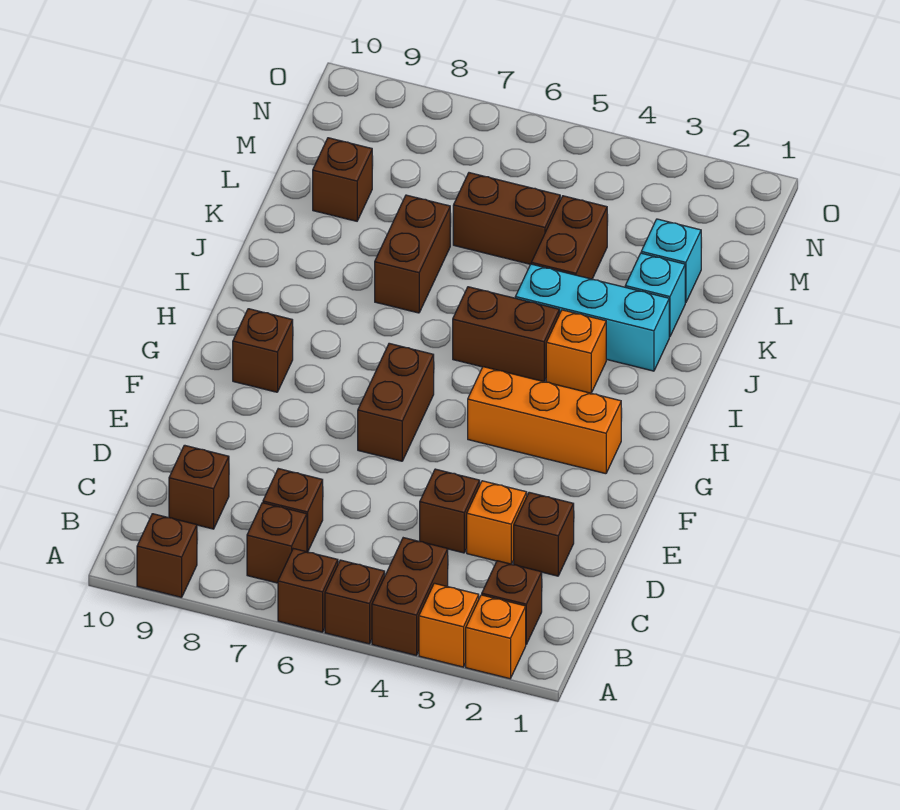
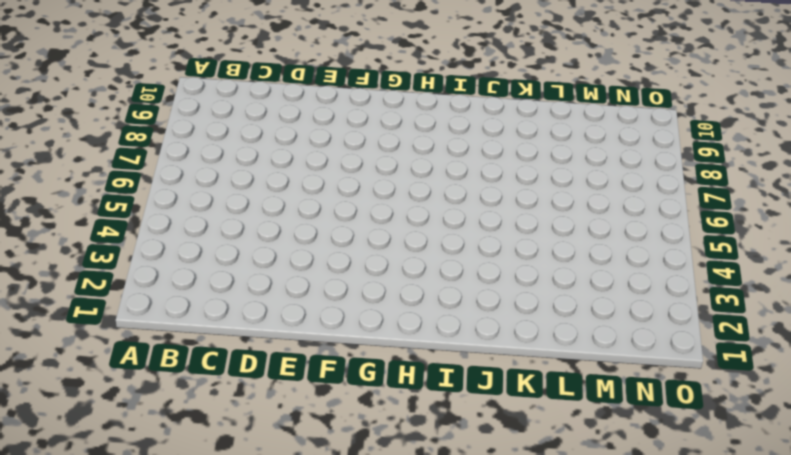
none -> orange brick A2 level 1
none -> orange brick A3 level 1
none -> brown brick A4:B4 level 1

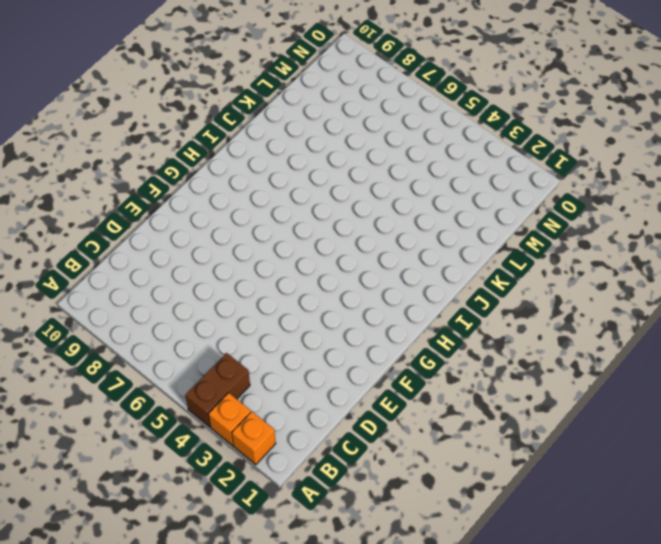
none -> brown brick A5 level 1
none -> brown brick A6 level 1
none -> brown brick A9 level 1

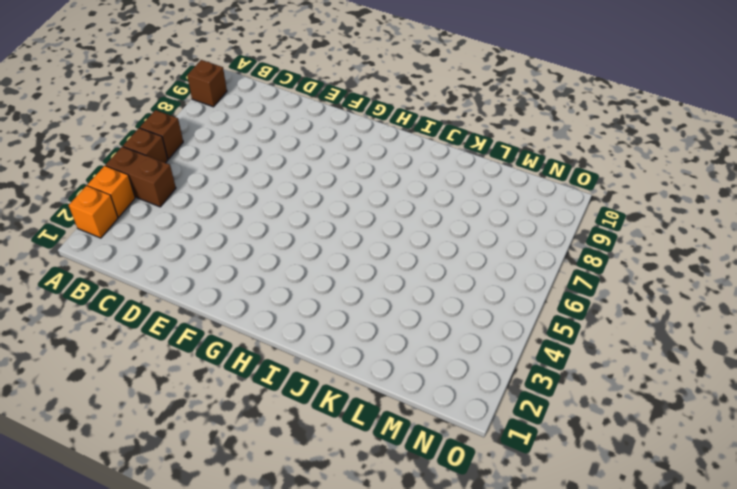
none -> brown brick B2 level 1
none -> brown brick B7 level 1
none -> brown brick C7 level 1

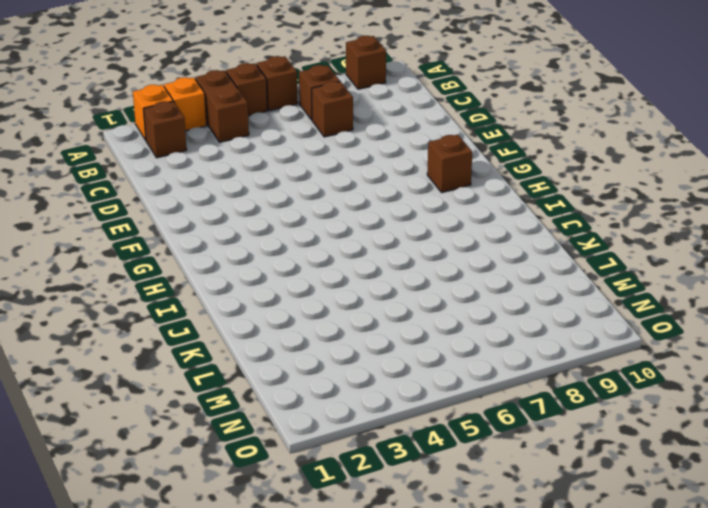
none -> brown brick C9 level 1
none -> brown brick D2 level 1
none -> orange brick D3 level 1

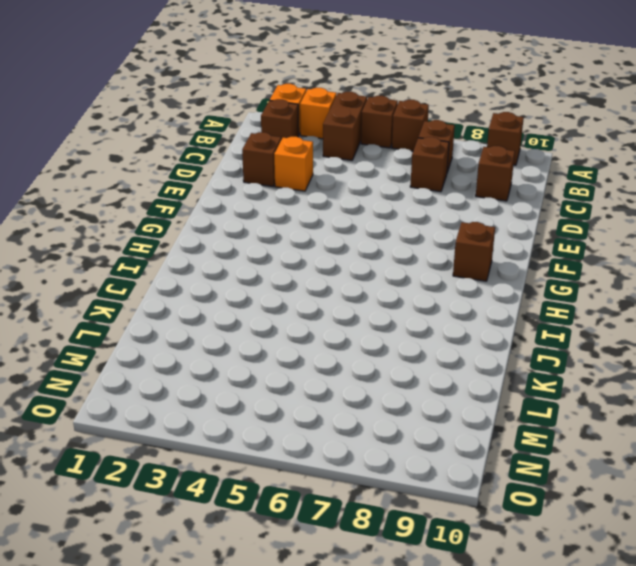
none -> brown brick D4 level 1
none -> brown brick F6:G6 level 1
none -> orange brick G2:G4 level 1

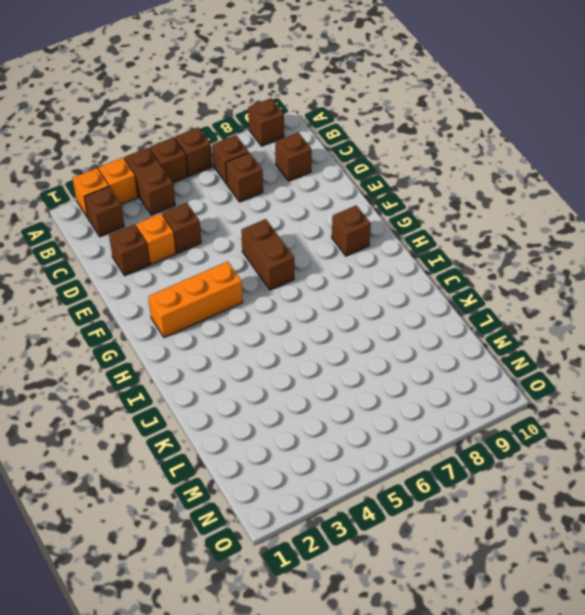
none -> orange brick I3 level 1
none -> brown brick I4:I5 level 1
none -> cyan brick J2:J4 level 1

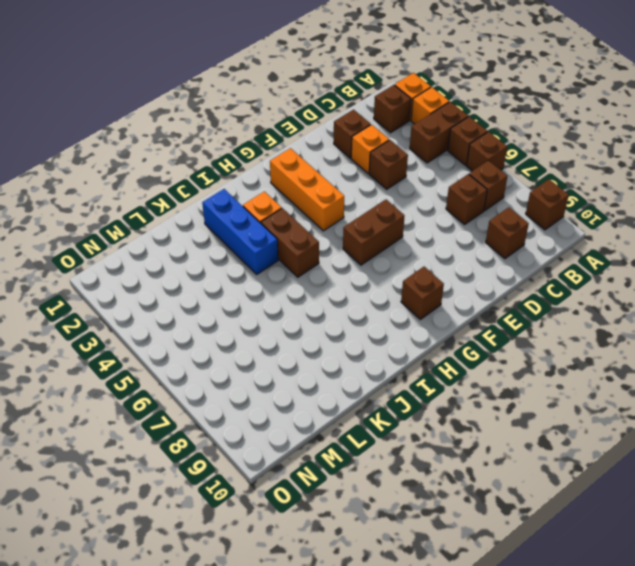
blue brick J2:J4 level 1 -> cyan brick J2:J4 level 1
none -> brown brick J7:K7 level 1
none -> cyan brick K2 level 1
none -> brown brick K4:L4 level 1

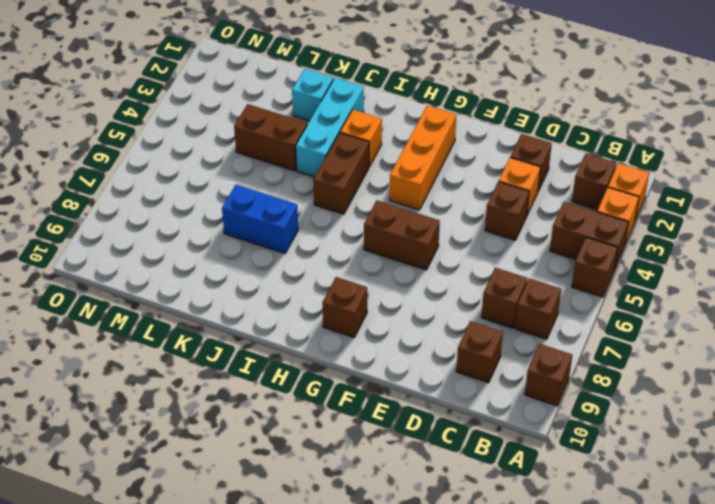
blue brick J7:K7 level 1 -> brown brick J7:K7 level 1
none -> brown brick A6 level 1
none -> cyan brick L2 level 1
none -> brown brick L5:L6 level 1

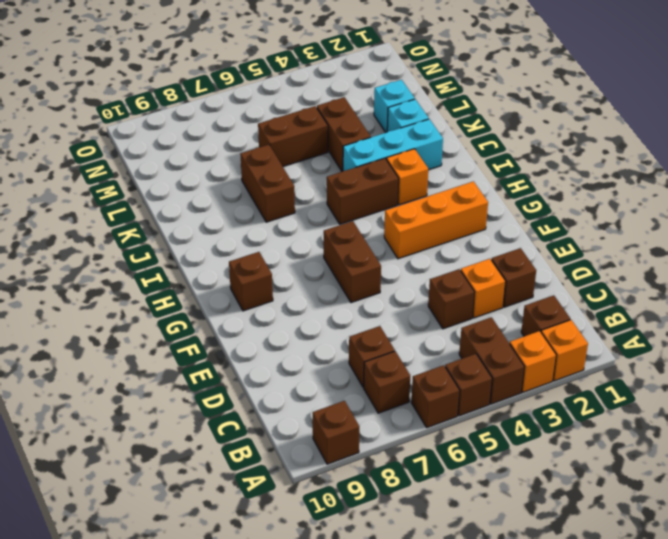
none -> brown brick C9 level 1
none -> brown brick L9 level 1

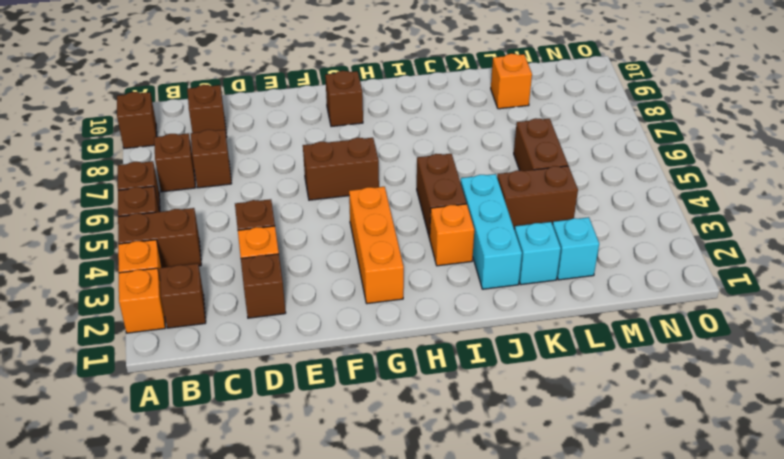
orange brick L9 level 1 -> brown brick L9 level 1
none -> brown brick J7:K7 level 1

